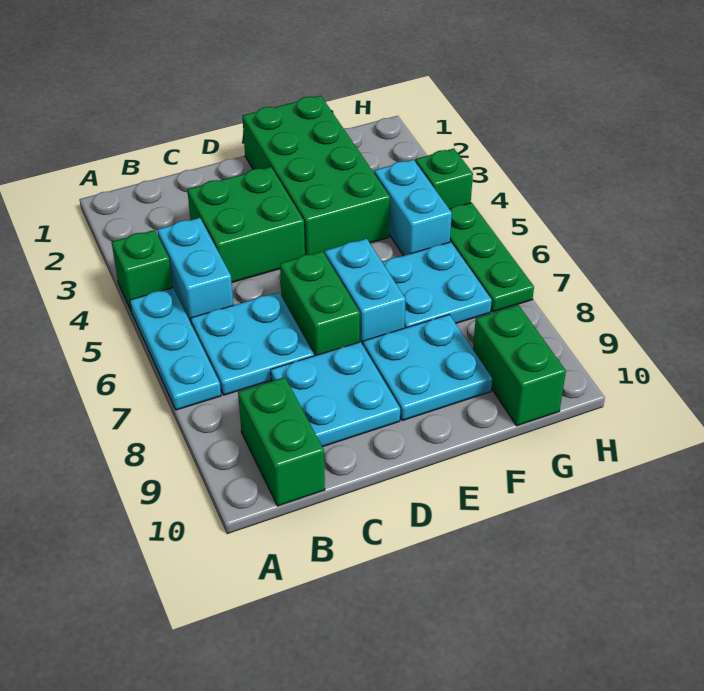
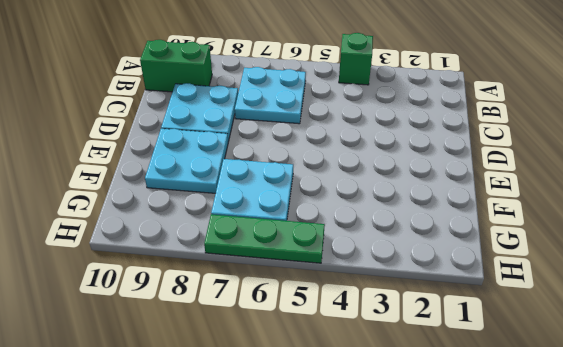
none -> cyan plate A5:A7 level 1
none -> cyan brick B4:B5 level 1
none -> green brick C3:D4 level 1

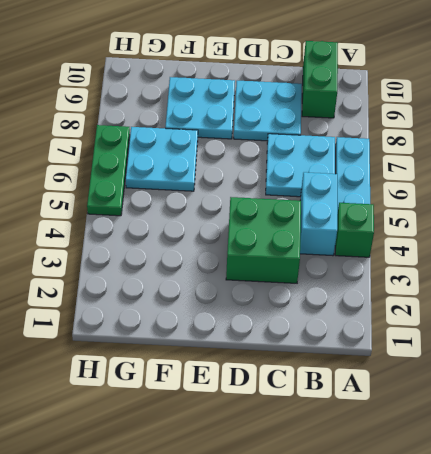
none -> green brick D6:D7 level 1
none -> green brick E1:F4 level 1
none -> cyan brick E6:E7 level 1

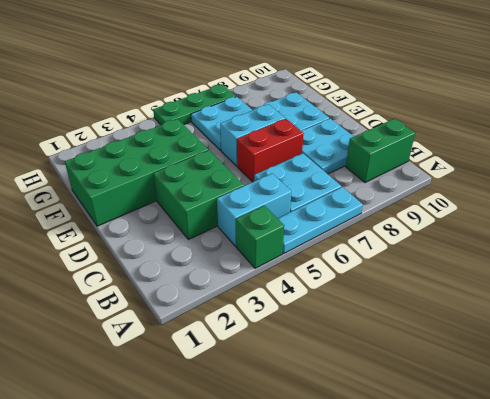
red brick D6:D7 level 1 -> green brick D6:D7 level 1
none -> cyan brick G4:G5 level 1
none -> green brick G9:G10 level 1
none -> green brick H4 level 1

